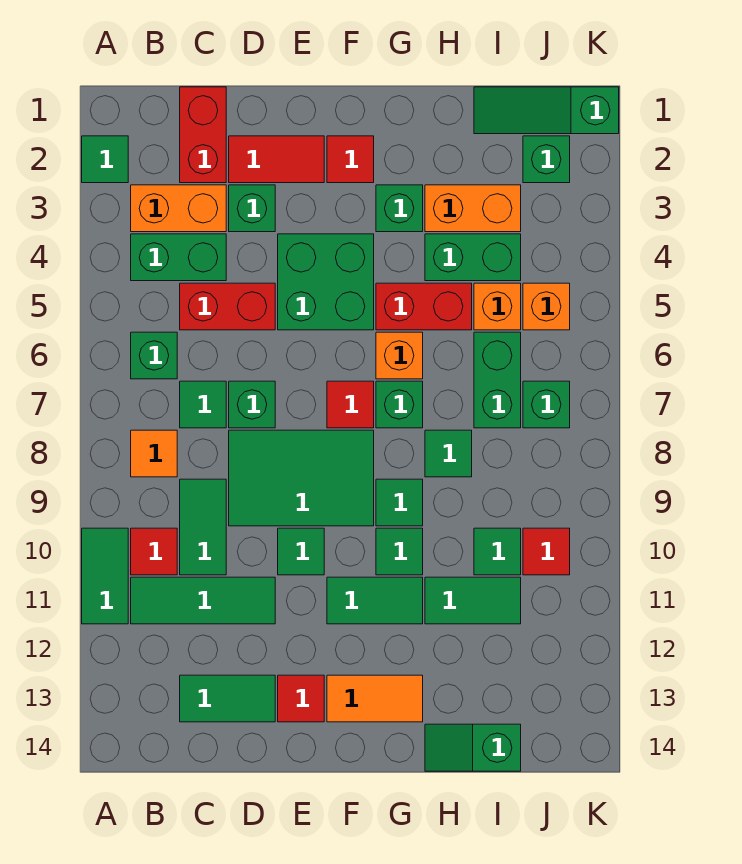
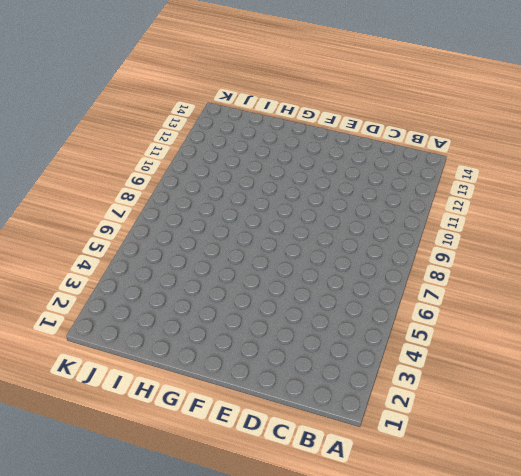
none -> green tile A2 level 1
none -> green tile A10:A11 level 1
none -> orange brick B3:C3 level 1
none -> green brick B4:C4 level 1

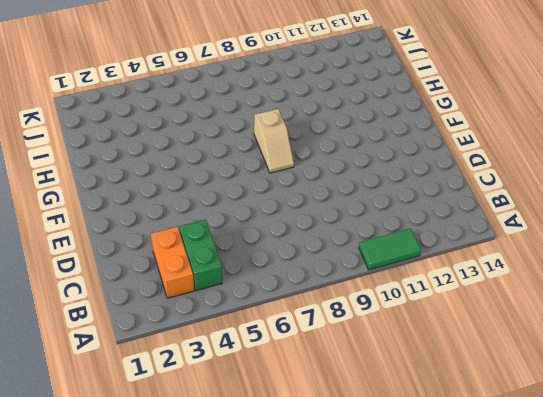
tan slope F8:G8 level 1 top G -> green tile D8:F9 level 1
none -> green tile A2 level 1
none -> green brick B6 level 1
none -> orange tile B8 level 1
none -> red tile B10 level 1

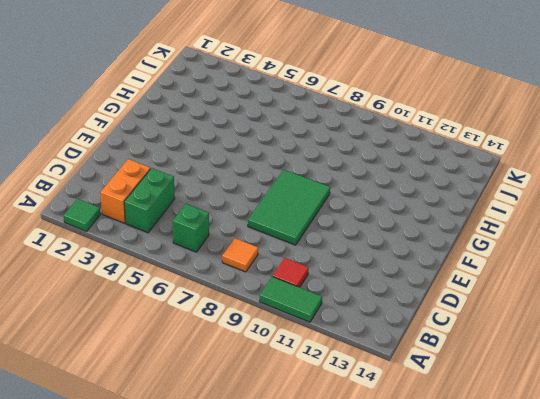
none -> green tile B11:D11 level 1
none -> red brick C1:C2 level 1
none -> red brick C5:D5 level 1
none -> green tile C7 level 1

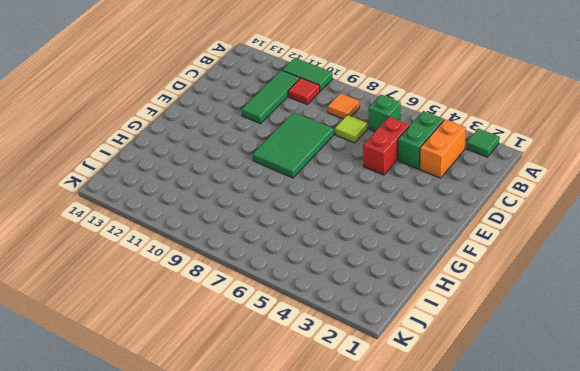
lime tile C7 level 1 -> green tile C7 level 1
none -> red brick C1:C2 level 1
none -> green tile C9:C10 level 1
none -> green tile C13:D13 level 1
none -> red tile D2:E2 level 1

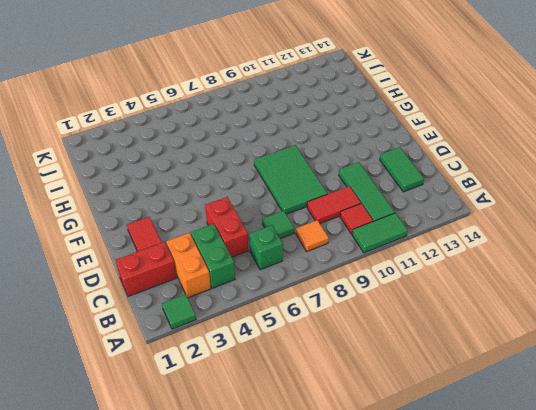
red tile C9:C10 level 1 -> green tile C9:C10 level 1
none -> green brick D3 level 1
none -> green brick D7 level 1
none -> green brick E4:F5 level 1
none -> green tile E10 level 1

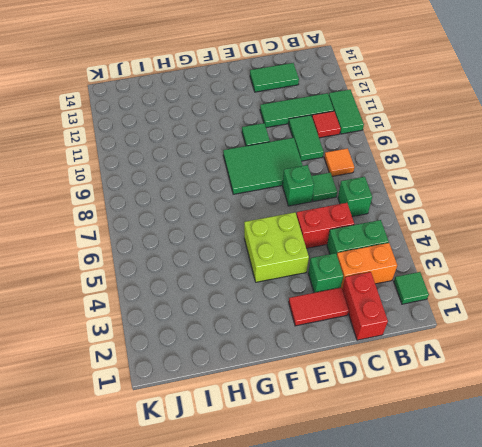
lime brick E4:F5 level 1 -> green brick E4:F5 level 1
none -> red tile E13 level 1
none -> red tile F2 level 1
none -> red tile F7 level 1
none -> green tile F11:G11 level 1

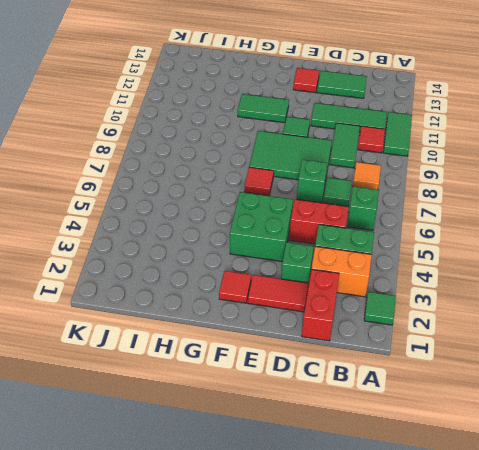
none -> orange tile F13:G13 level 1
none -> green brick G3 level 1
none -> red brick G5:H5 level 1
none -> orange brick G6 level 1

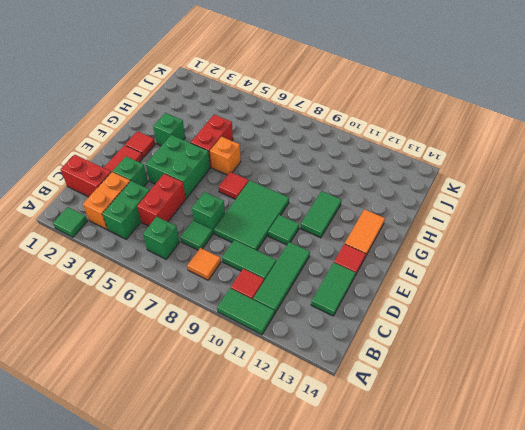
none -> green brick G7 level 1
none -> green tile G9 level 1
none -> green tile G10 level 1
none -> orange brick H3:I3 level 1

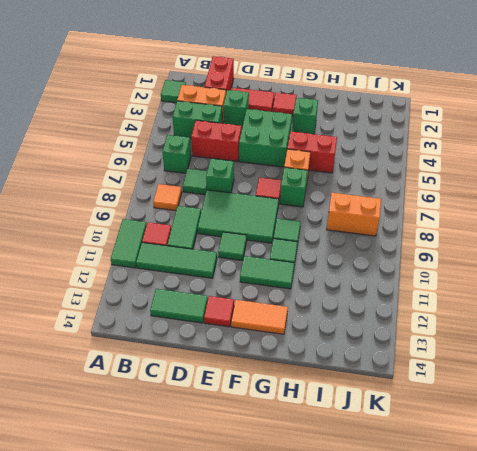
orange brick I8:J8 level 1 -> orange brick H3:I3 level 1
none -> green brick H4:I4 level 1
none -> green tile H8 level 1
none -> green tile H11:I11 level 1
none -> green slope H14:I14 level 1 top I

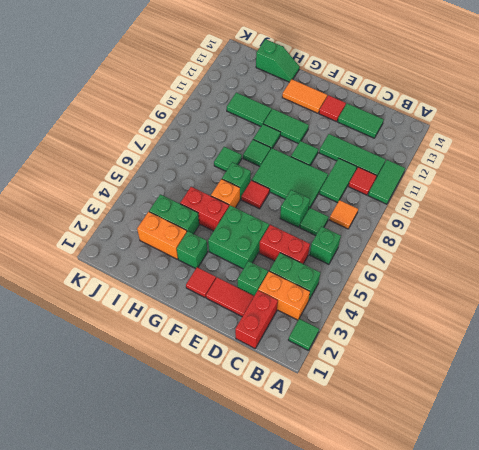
none -> green slope I1:K1 level 1 top K
none -> orange brick I5 level 1
none -> green brick I6:I7 level 1
none -> green tile I10 level 1

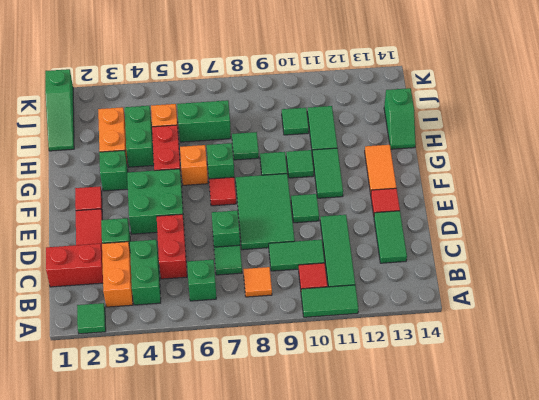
none -> green brick J2 level 1
none -> orange brick J5 level 1
none -> green brick J7 level 1
none -> red tile J10 level 1

